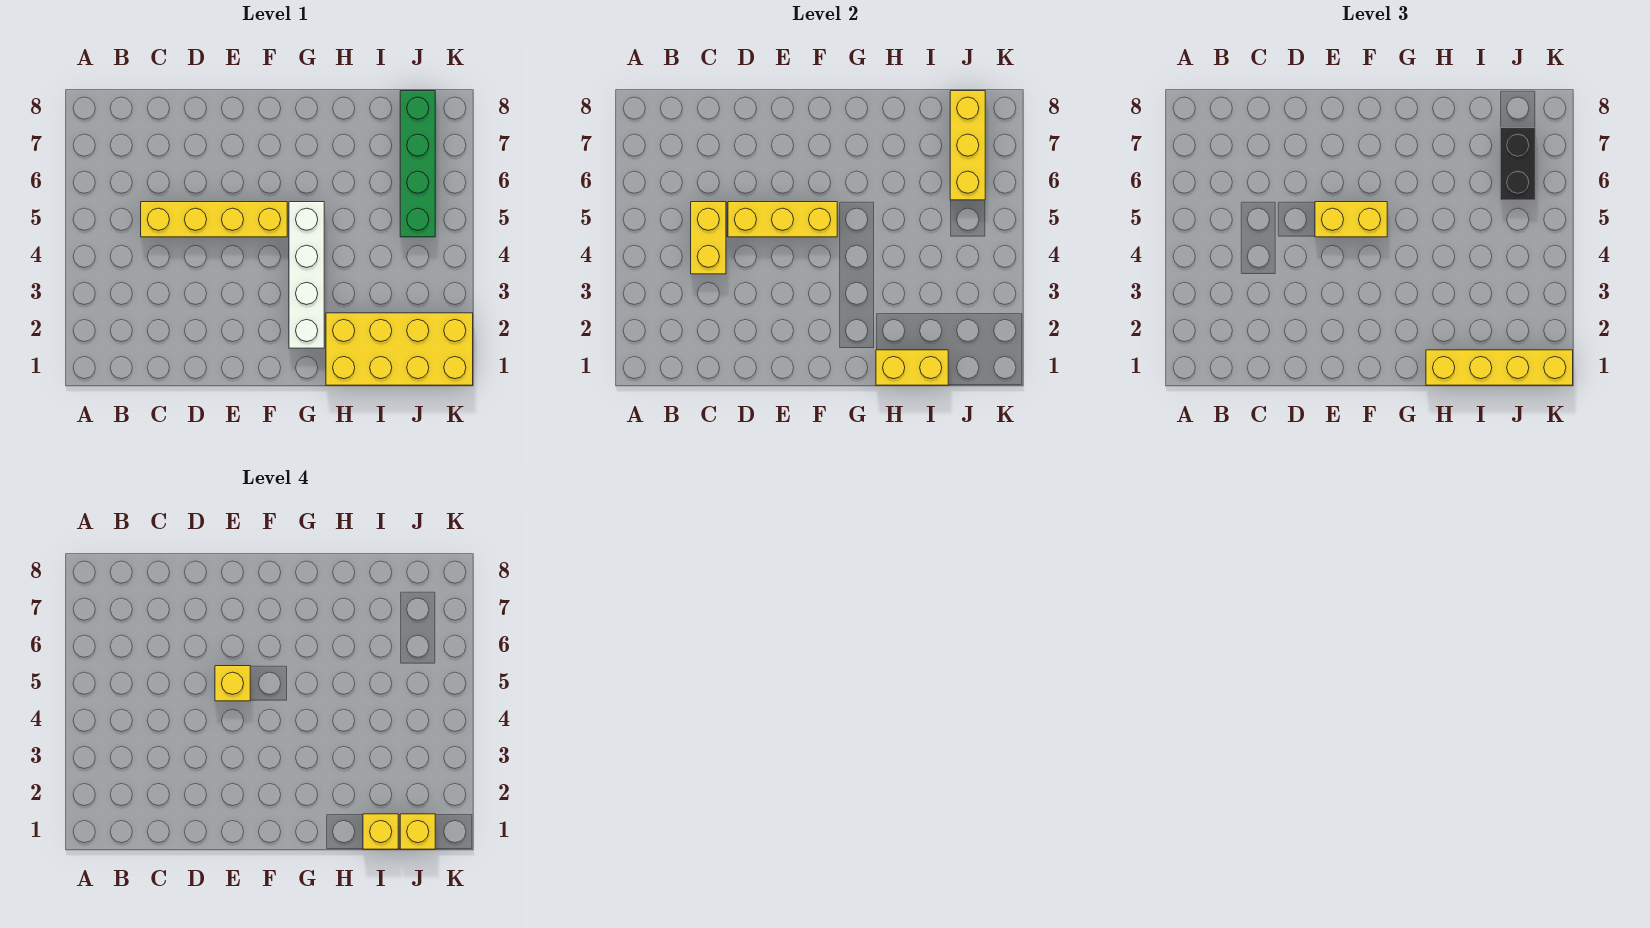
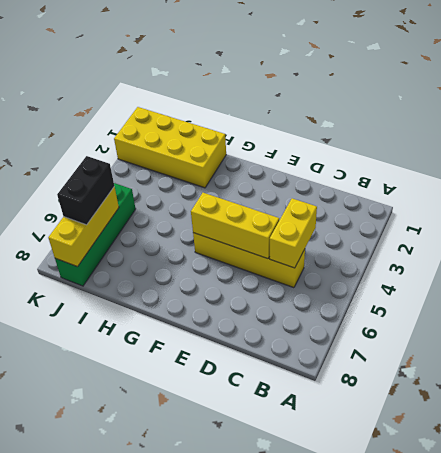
none -> white brick G2:G5 level 1
none -> yellow brick H1:I1 level 2
none -> yellow brick E5:F5 level 3

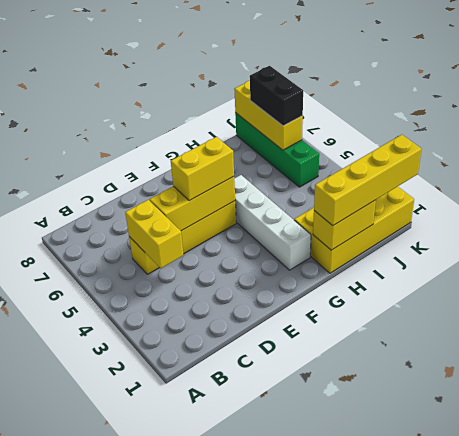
none -> yellow brick E5 level 4
none -> yellow brick I1 level 4
none -> yellow brick J1 level 4

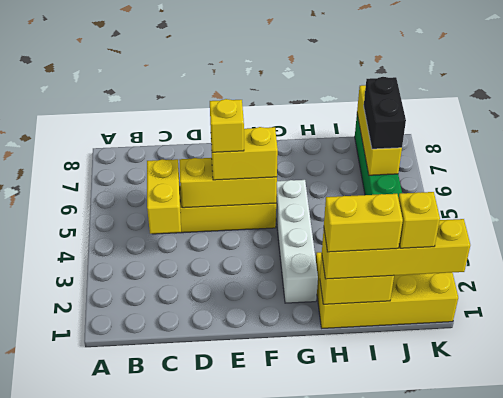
yellow brick H1:I1 level 4 -> yellow brick I1 level 4

